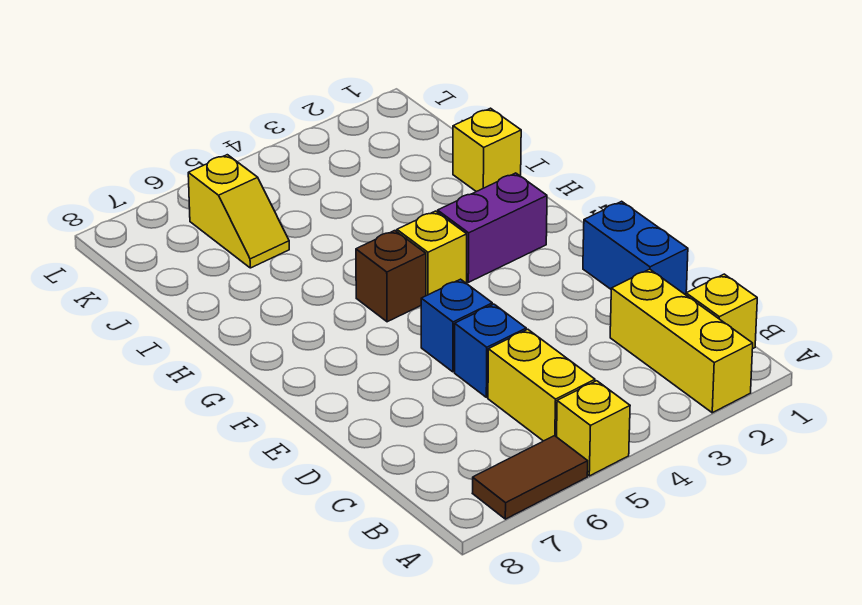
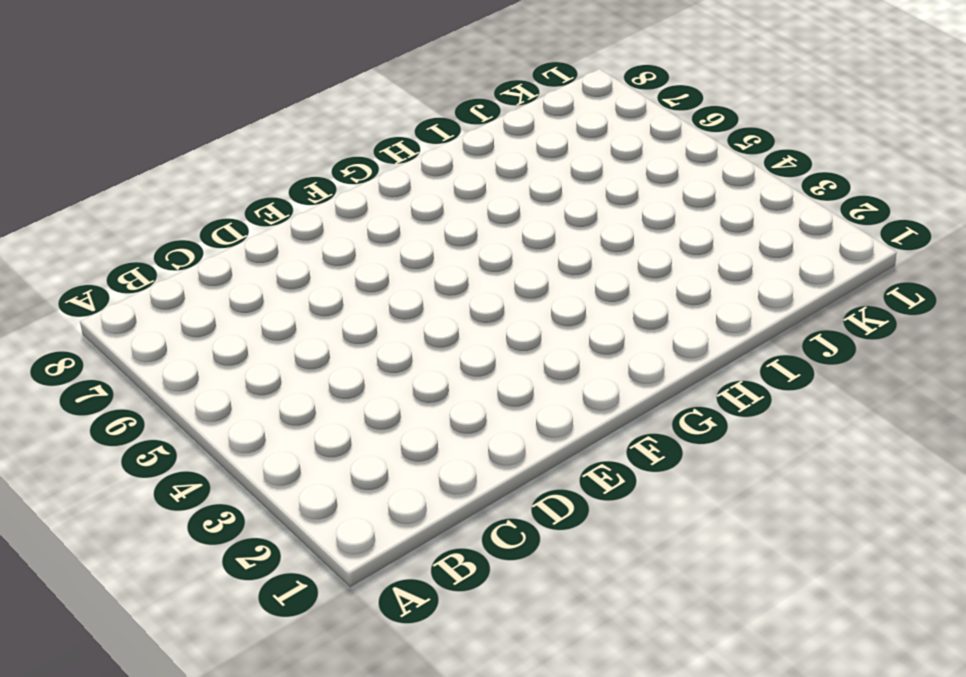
none -> yellow brick A2:C2 level 1
none -> yellow brick A5 level 1
none -> brown tile A6:A7 level 1

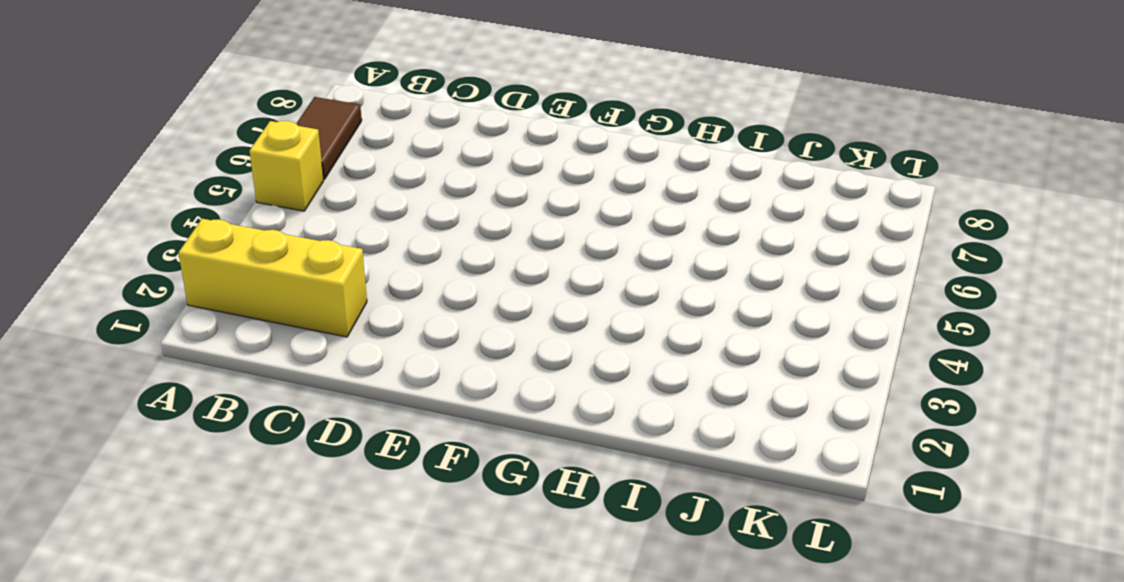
none -> yellow brick B1 level 1
none -> yellow brick B5:C5 level 1
none -> blue brick D1:E1 level 1

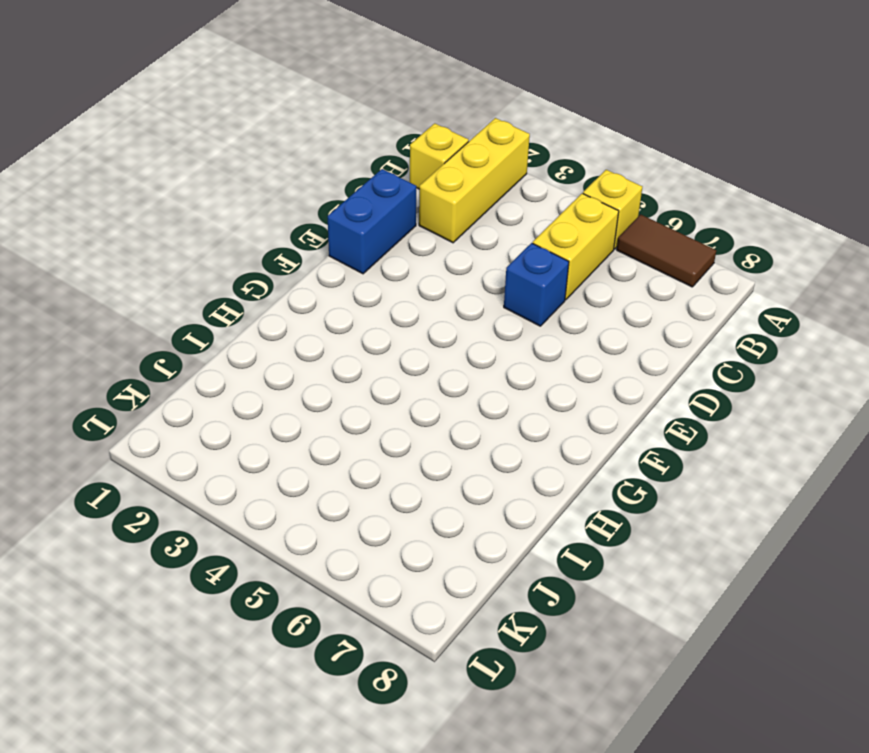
none -> blue brick E5 level 1
none -> purple brick G2:G3 level 1
none -> yellow brick G4 level 1

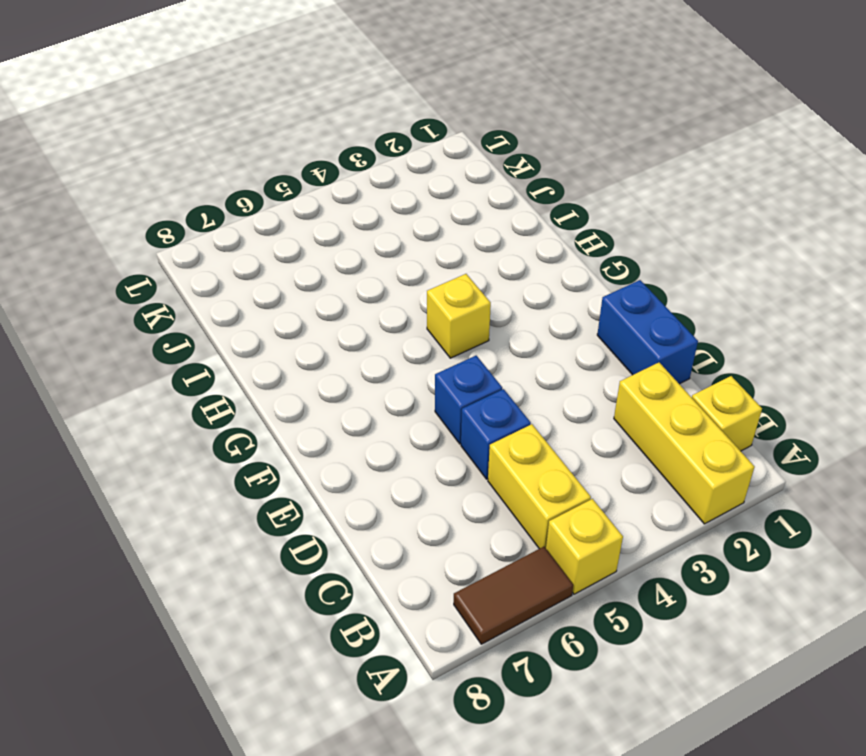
none -> purple brick G2:G3 level 1
none -> brown brick G5 level 1
none -> yellow brick I1 level 1

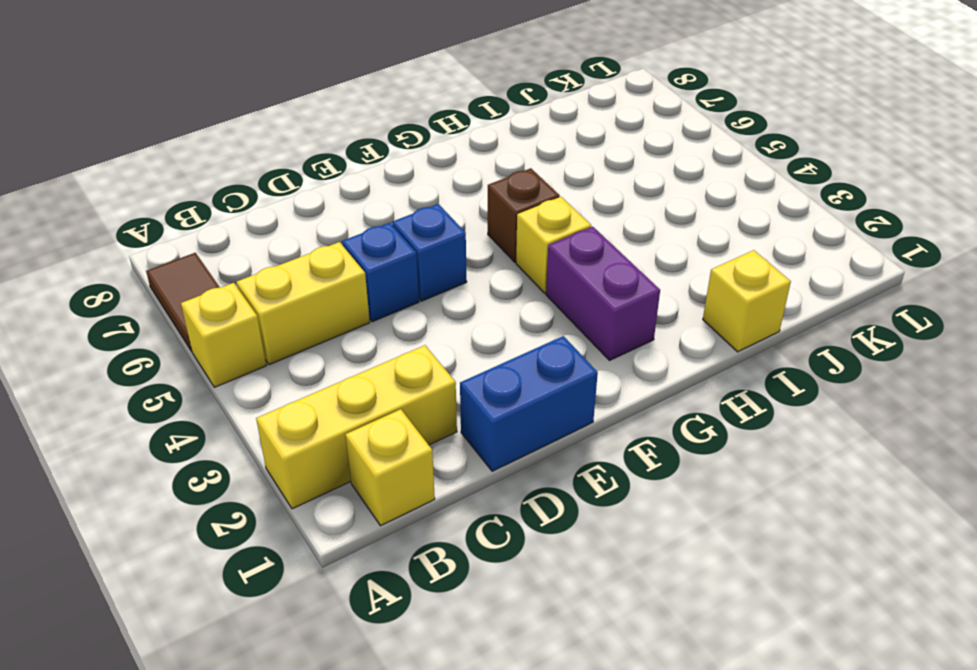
none -> yellow slope J6:K6 level 1 top K

